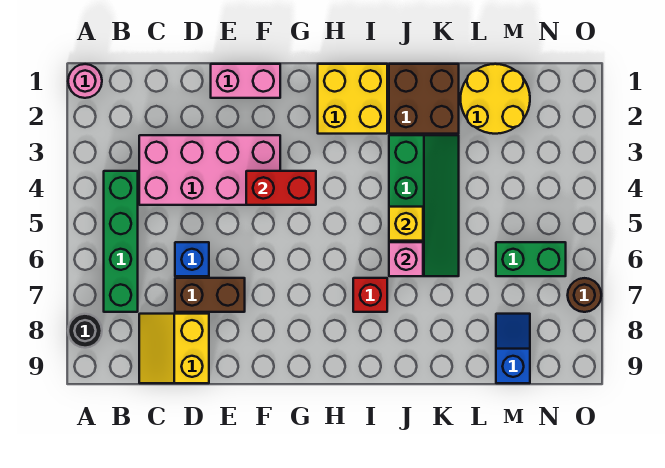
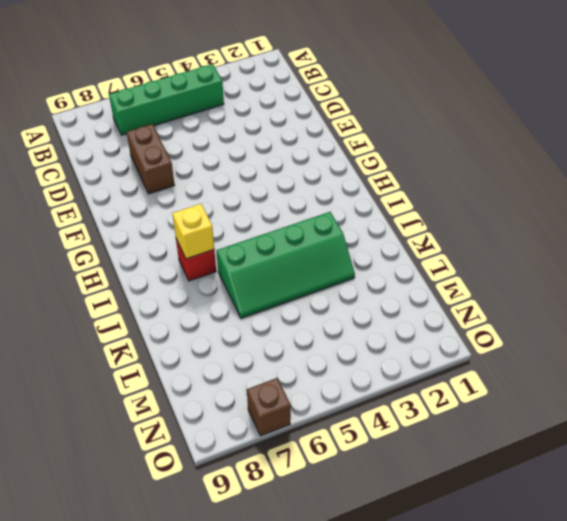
yellow brick I7 level 2 -> yellow brick J5 level 2
brown brick O7 level 1 -> brown round brick O7 level 1
none -> pink round brick A1 level 1
none -> black round brick A8 level 1
none -> pink brick C3:F4 level 1

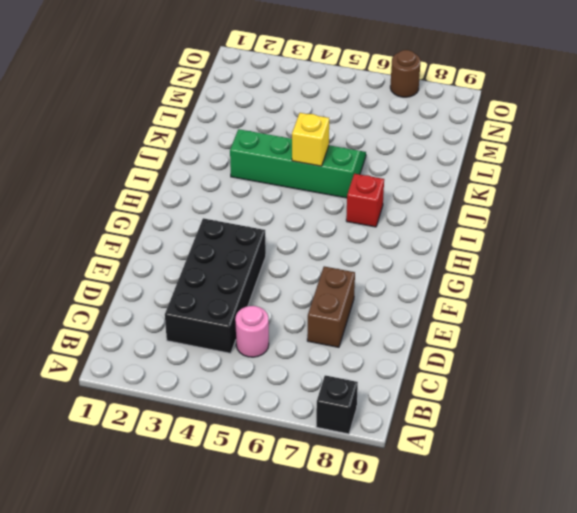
black brick A8 level 1 -> black round brick A8 level 1
black brick C3:F4 level 1 -> pink brick C3:F4 level 1
pink round brick C5 level 1 -> pink round brick A1 level 1
none -> green brick B4:B7 level 1
none -> yellow slope C8:D9 level 1 top D
none -> blue brick D6 level 1

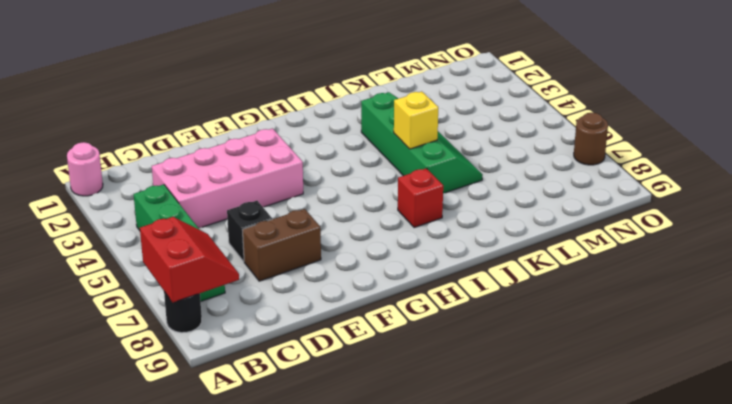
red slope A7:B8 level 2 top A -> none
black brick D6 level 1 -> blue brick D6 level 1
none -> yellow slope C8:D9 level 1 top D
none -> pink brick E1:F1 level 1
none -> yellow brick H1:I2 level 1

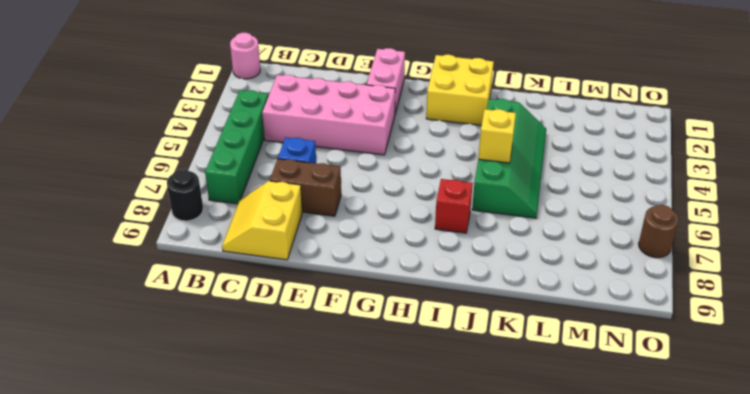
pink brick F1:F2 level 1 -> pink brick E1:F1 level 1
none -> brown brick J1:K2 level 1
none -> yellow round brick L1:M2 level 1
none -> green brick M6:N6 level 1

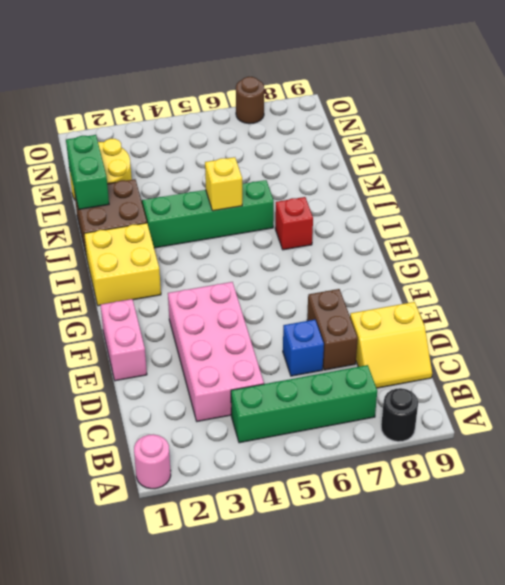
green brick K1:L1 level 2 -> green brick M6:N6 level 1
none -> blue slope M8:M9 level 1 top 9
none -> red brick F4:G4 level 2
none -> pink brick J6 level 2

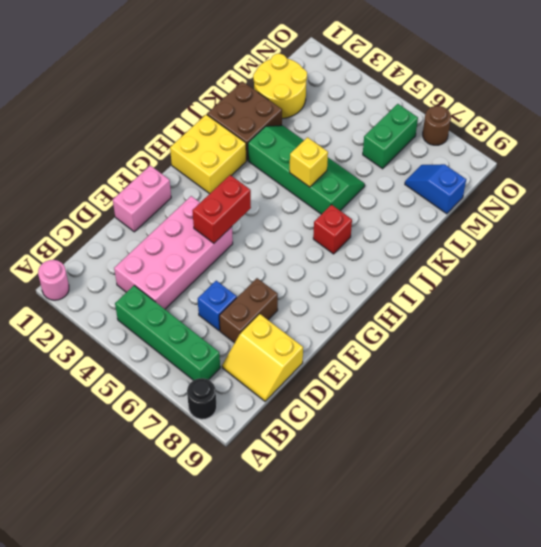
none -> pink brick J6 level 2

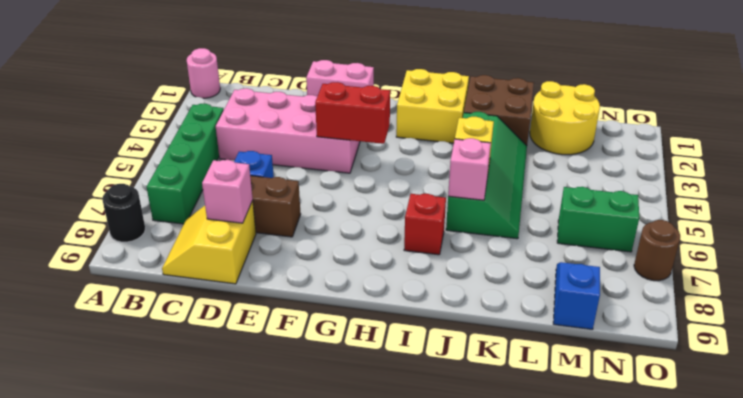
pink brick D8 level 2 -> none

